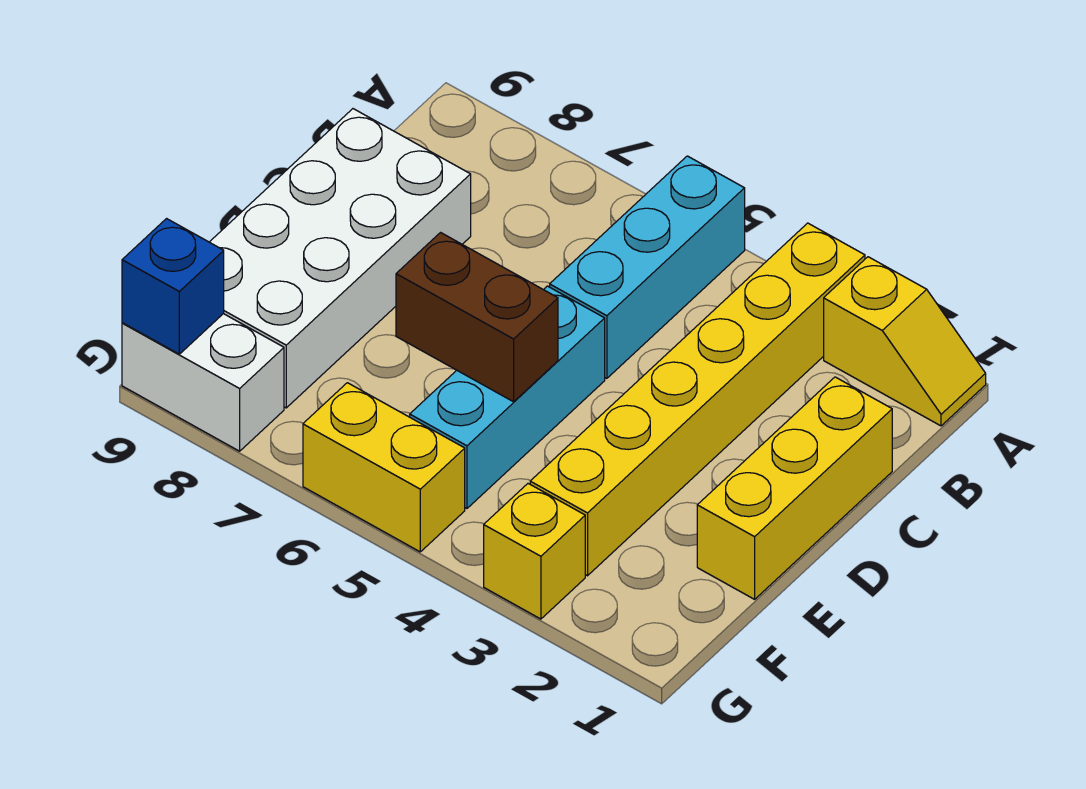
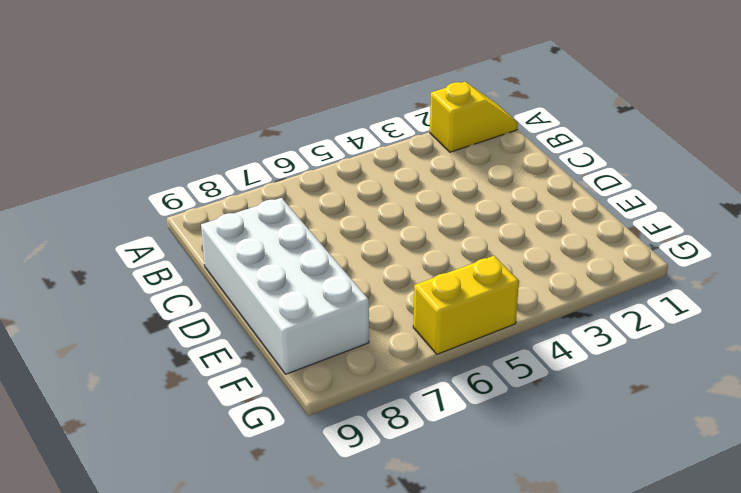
none -> yellow brick A3:F3 level 1
none -> cyan brick A5:C5 level 1

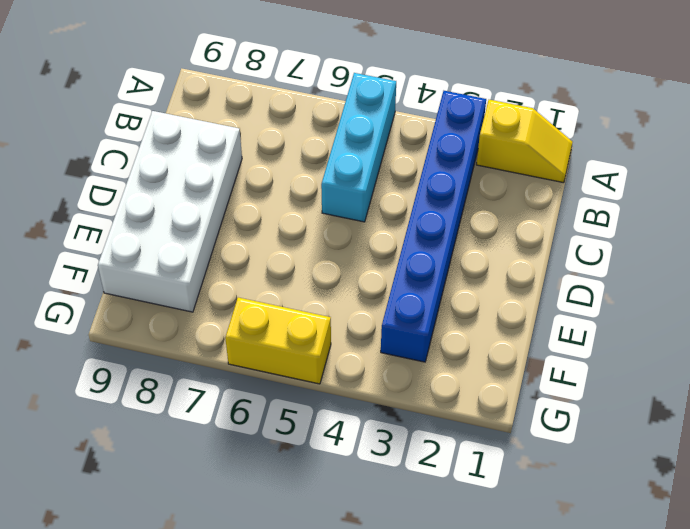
blue brick A3:F3 level 1 -> yellow brick A3:F3 level 1
none -> yellow brick C1:E1 level 1
none -> cyan brick D5:F5 level 1

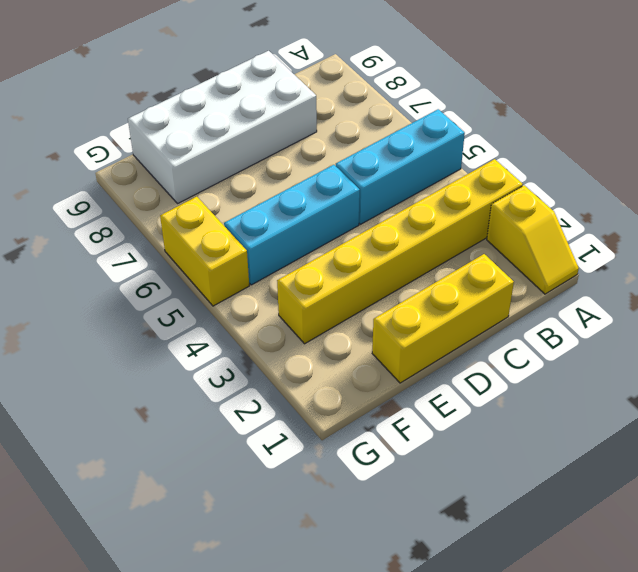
none -> yellow brick G3 level 1
none -> white brick G8:G9 level 1

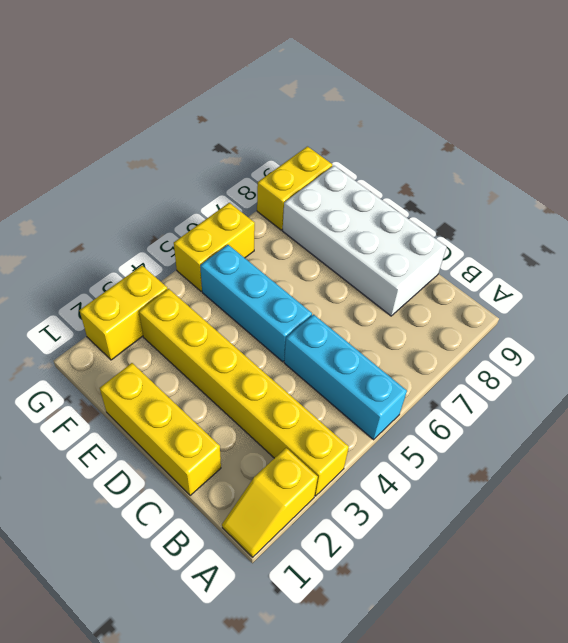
yellow brick G2:G3 level 1 -> yellow brick G3 level 1
yellow brick G8:G9 level 1 -> white brick G8:G9 level 1
none -> brown brick E5:E6 level 2
none -> blue brick G9 level 2

